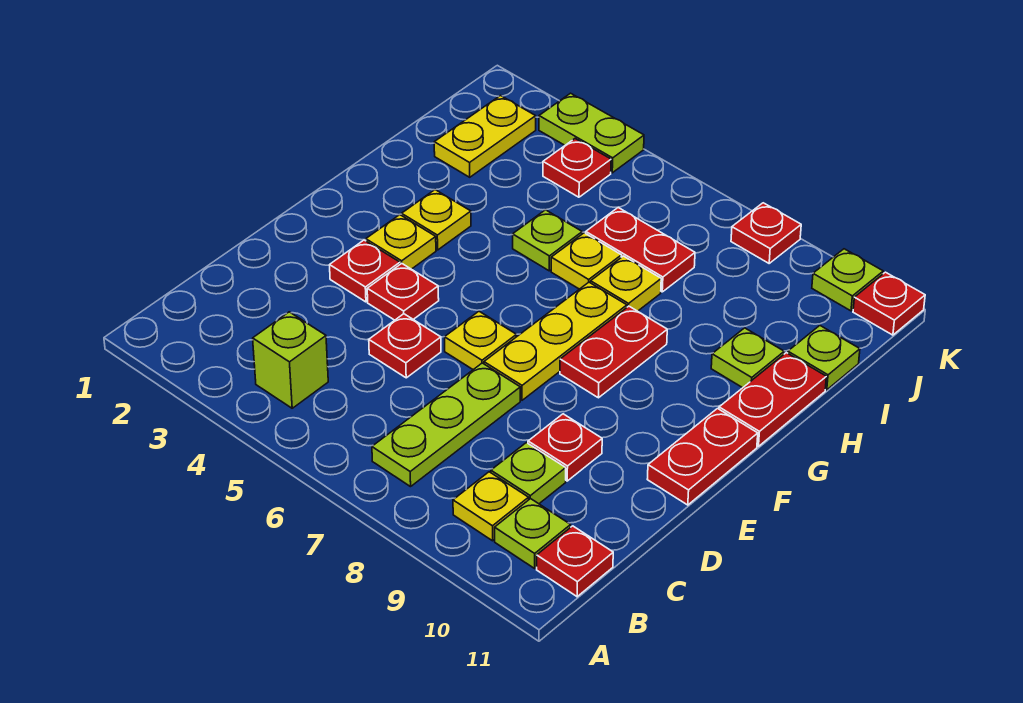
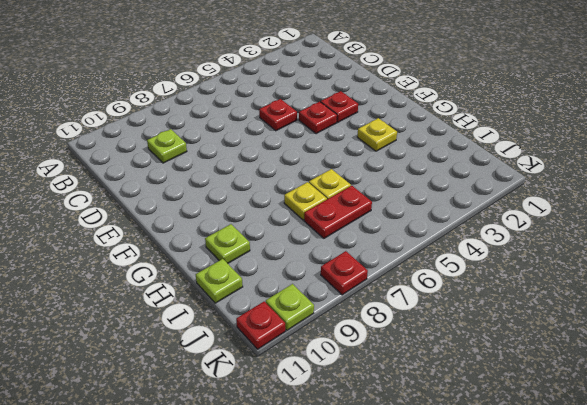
none -> lime brick B4 level 1
none -> lime plate B7:D7 level 1
none -> yellow plate B9 level 1

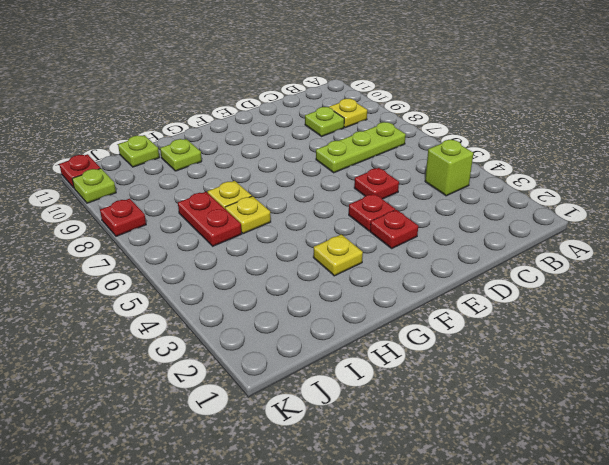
none -> lime plate B10 level 1
none -> red plate B11 level 1
none -> red plate D9 level 1

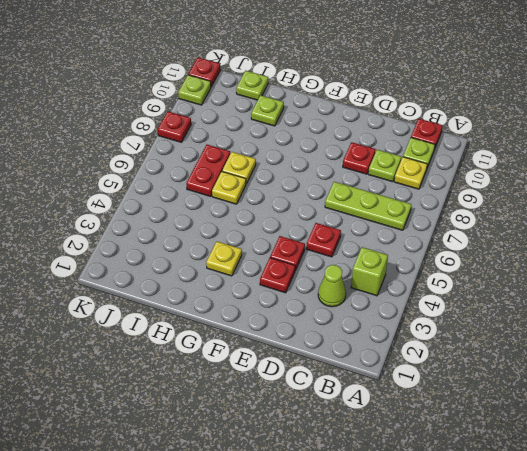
lime cone C3 level 1 -> none
none -> yellow plate E6 level 1
none -> yellow plate E7:G7 level 1
none -> red plate E11:F11 level 1

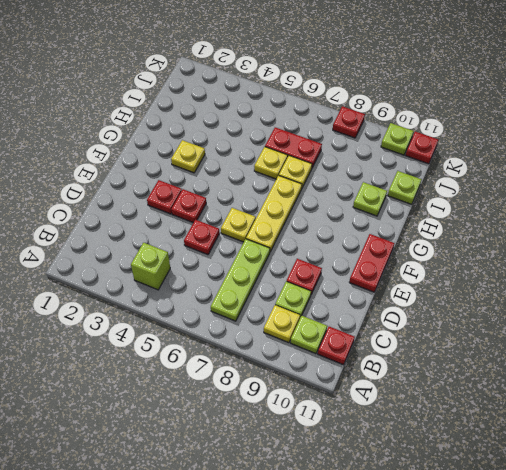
none -> yellow plate F3 level 1
none -> red plate F8:G8 level 1
none -> red plate G11:H11 level 1

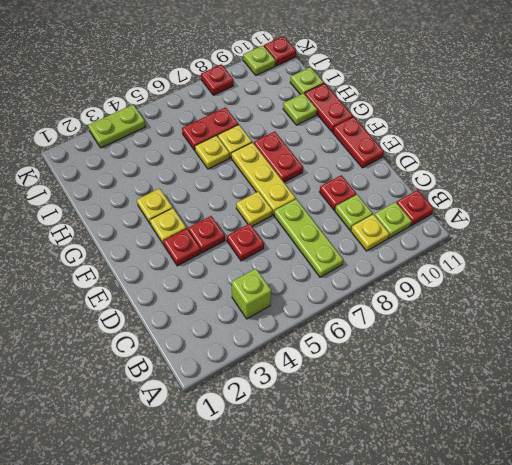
none -> lime plate H5 level 1
none -> yellow plate I2:J2 level 1
none -> red plate J4 level 1

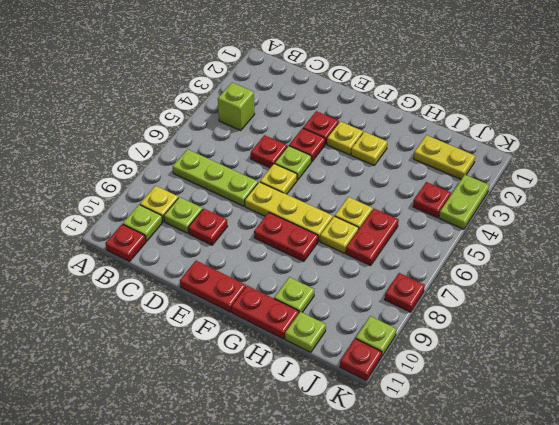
lime plate E5 level 1 -> lime plate H5 level 1

